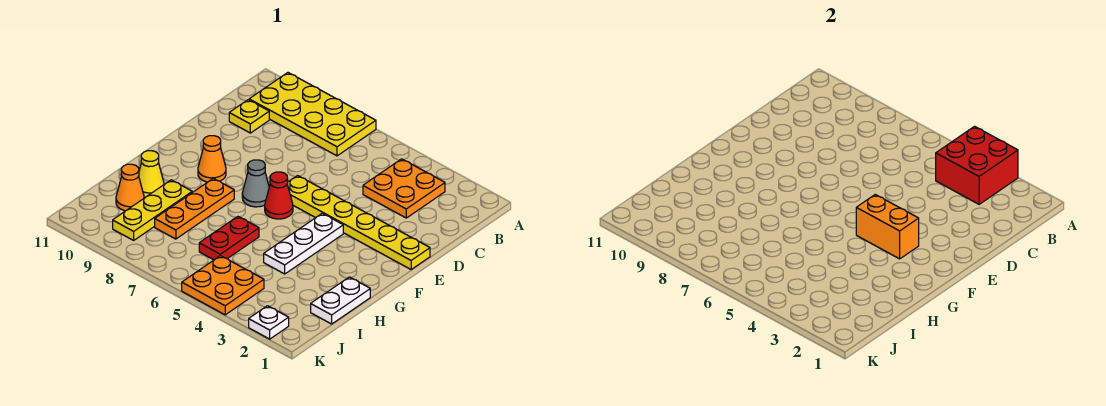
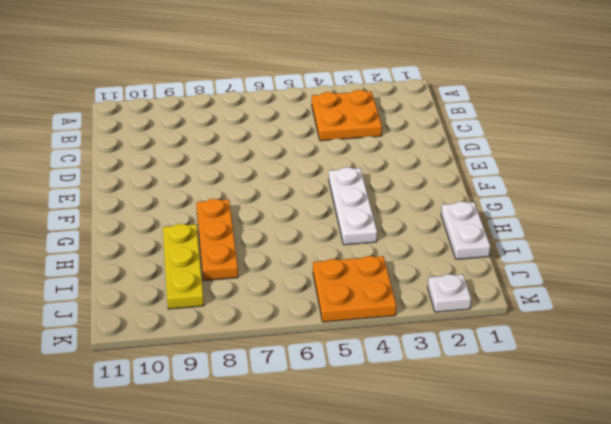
none -> yellow plate A7:B10 level 1
none -> yellow plate C10 level 1
none -> yellow plate E1:E6 level 1

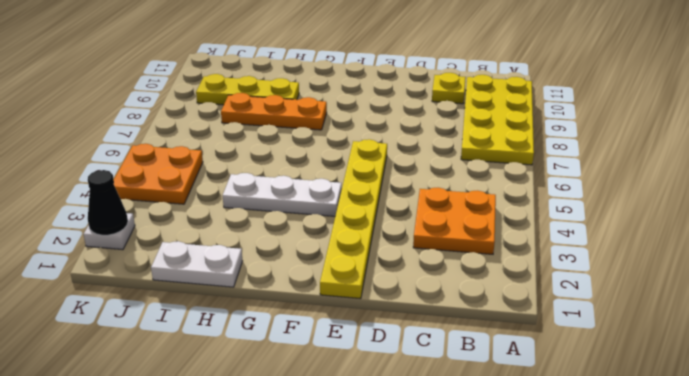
black cone K2 level 2 -> none
none -> red cone F6 level 1
none -> grey cone F7 level 1
none -> orange cone F9 level 1

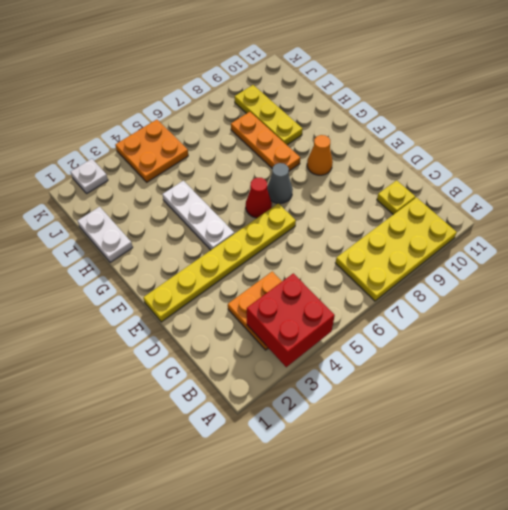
none -> red plate H6:I6 level 1
none -> yellow cone H10 level 1
none -> orange cone I10 level 1

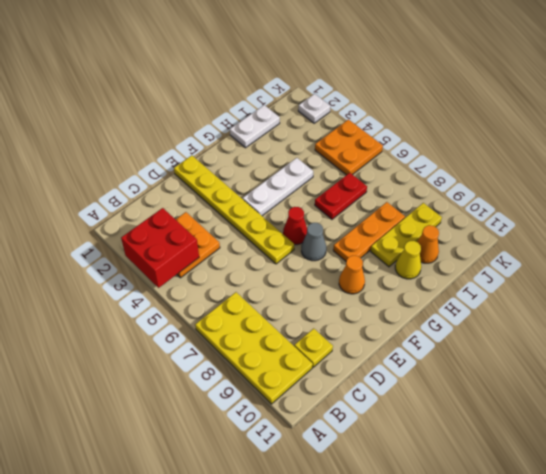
none -> orange brick F3:F4 level 2

